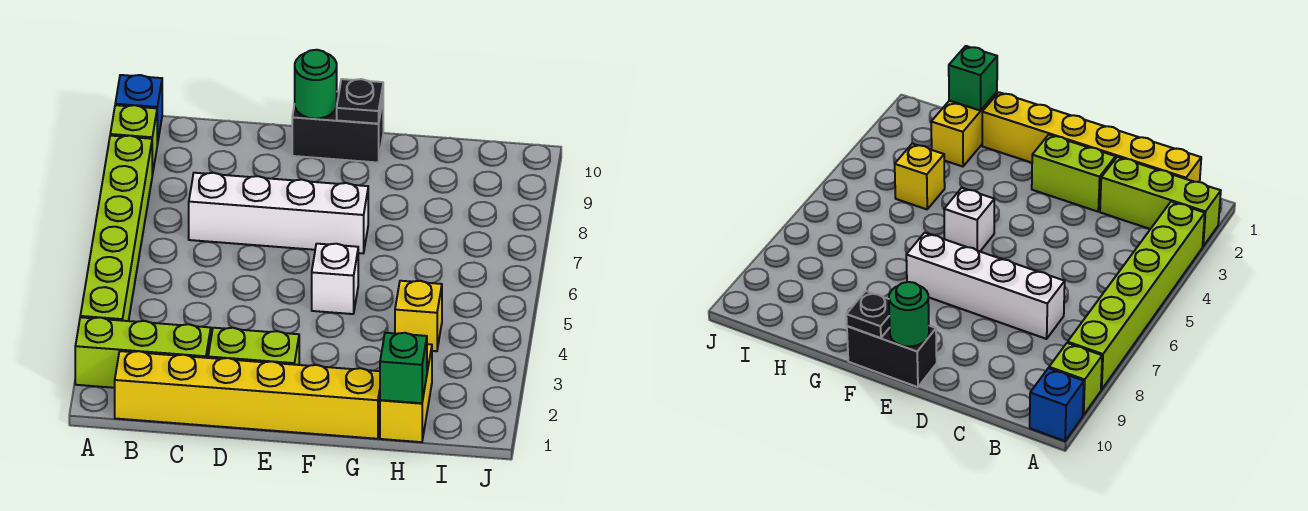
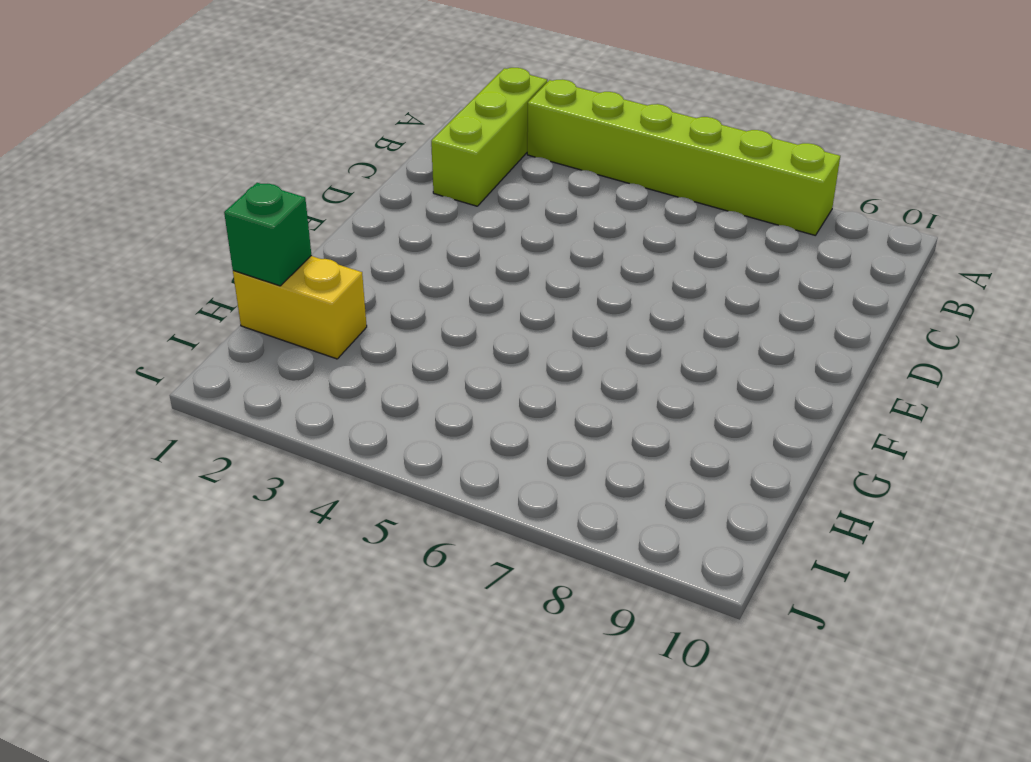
none -> lime brick A9 level 1
none -> blue brick A10 level 1
none -> yellow brick B1:G1 level 1

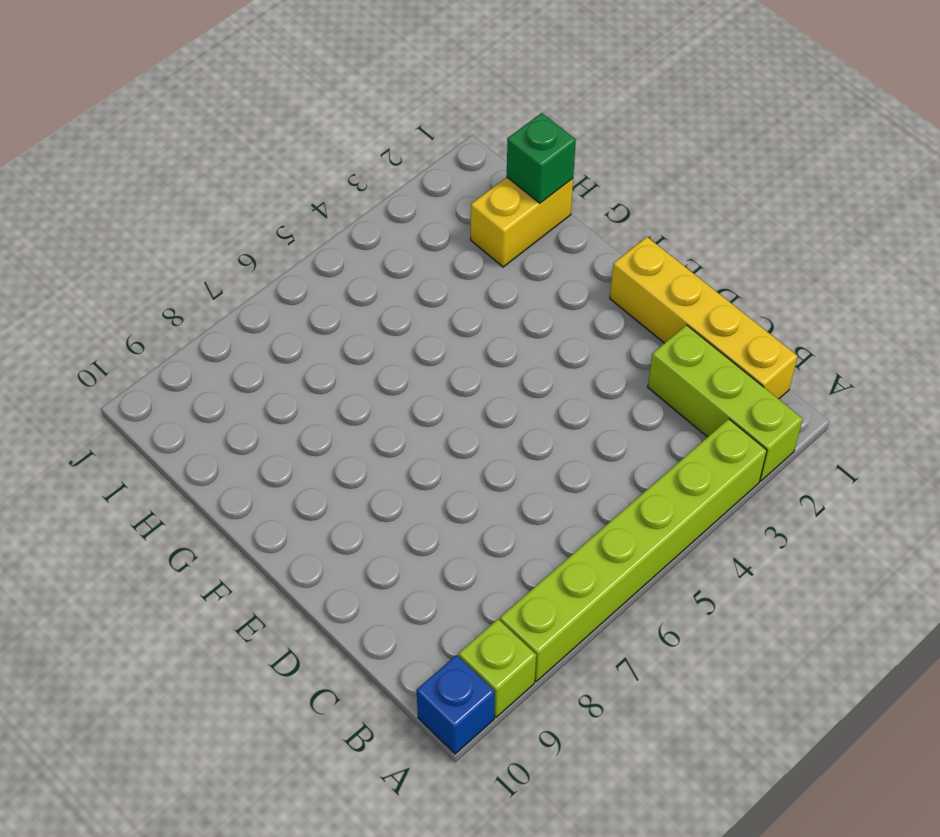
yellow brick B1:E1 level 1 -> yellow brick B1:G1 level 1
none -> white brick C7:F7 level 1
none -> lime brick D2:E2 level 1
none -> black brick E10:F10 level 1

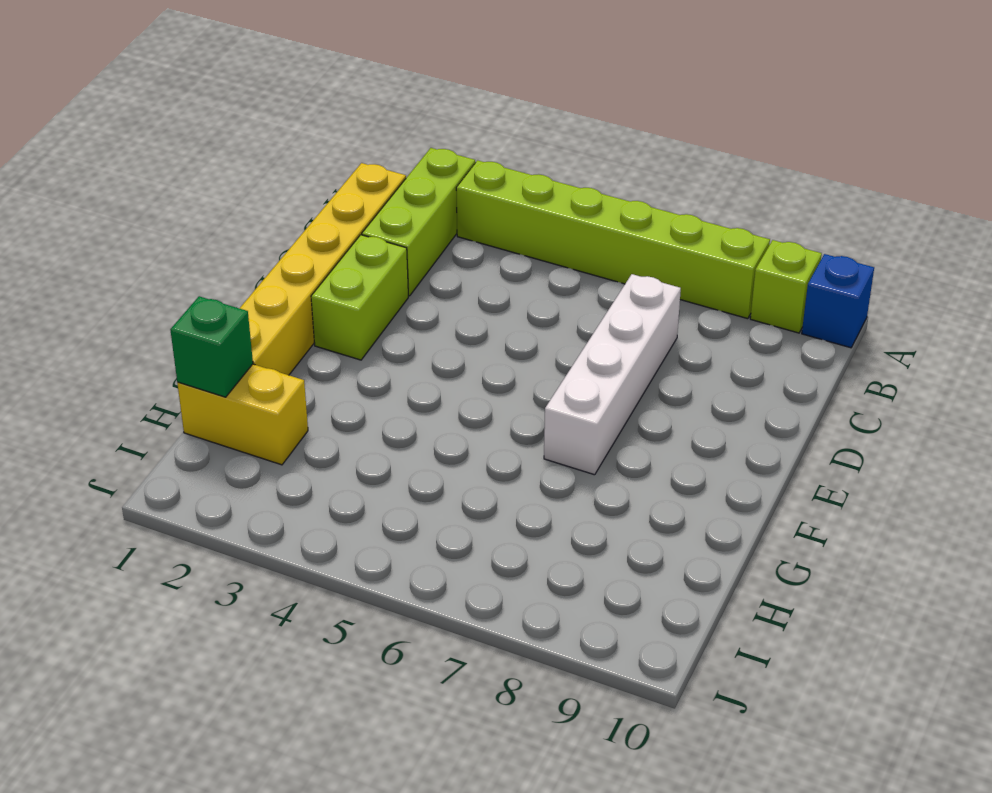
none -> black brick E10:F10 level 1
none -> white brick F5 level 1
none -> yellow brick H4 level 1

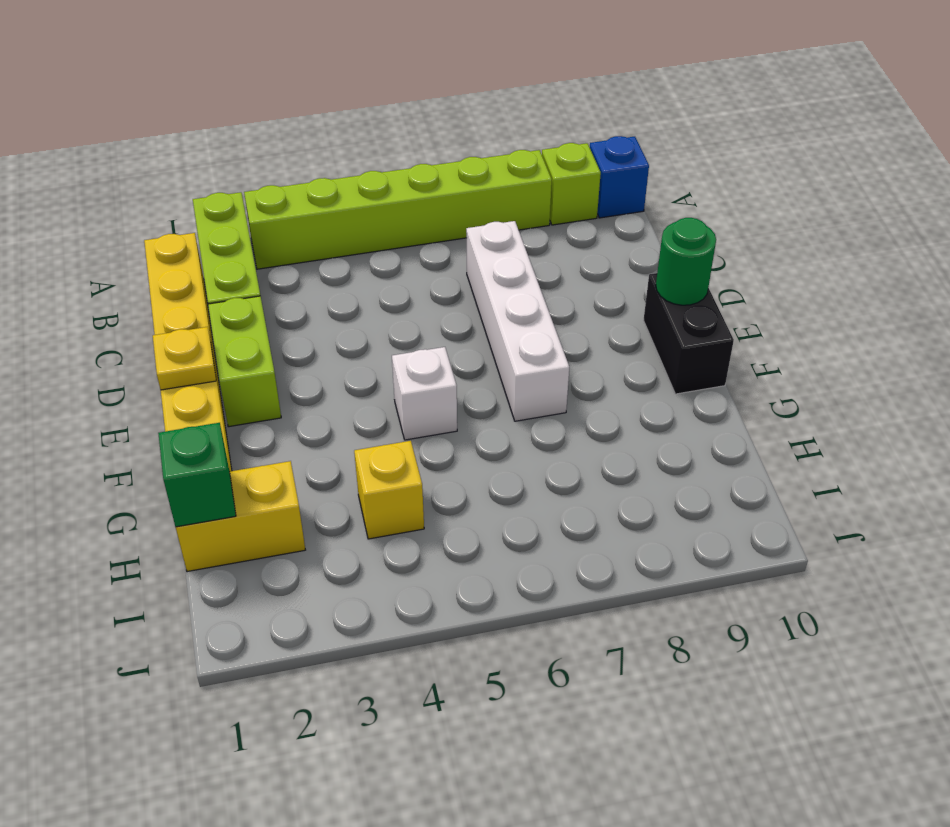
yellow plate E1 level 2 -> none
none -> black plate F10 level 2

